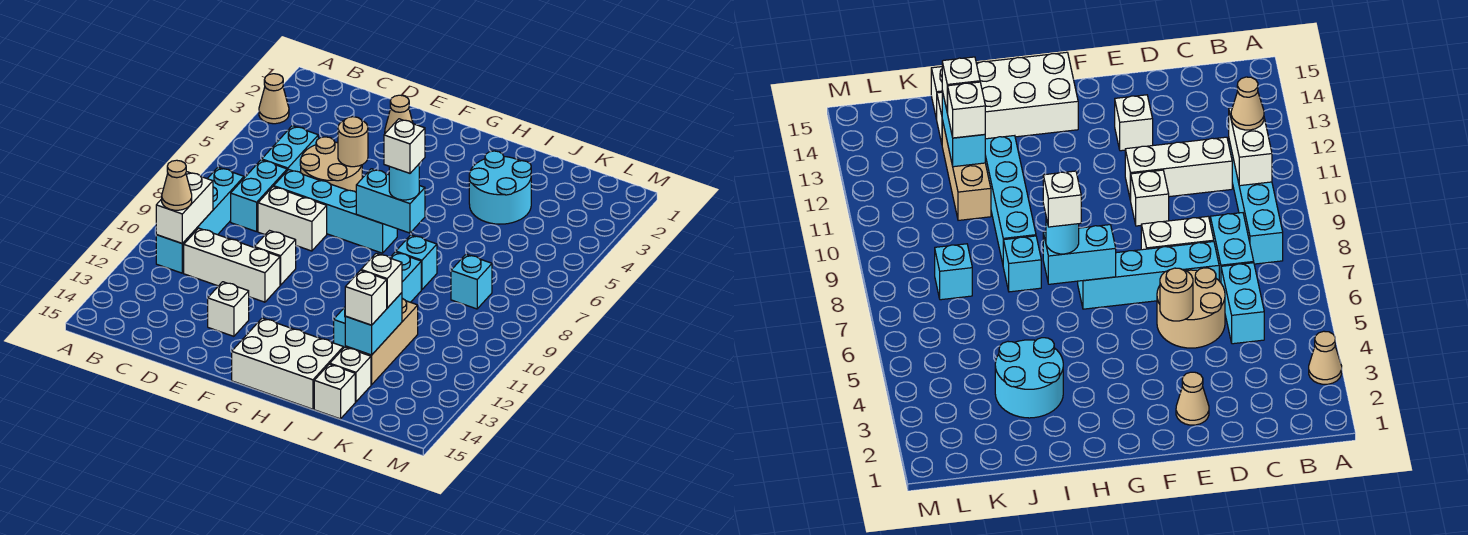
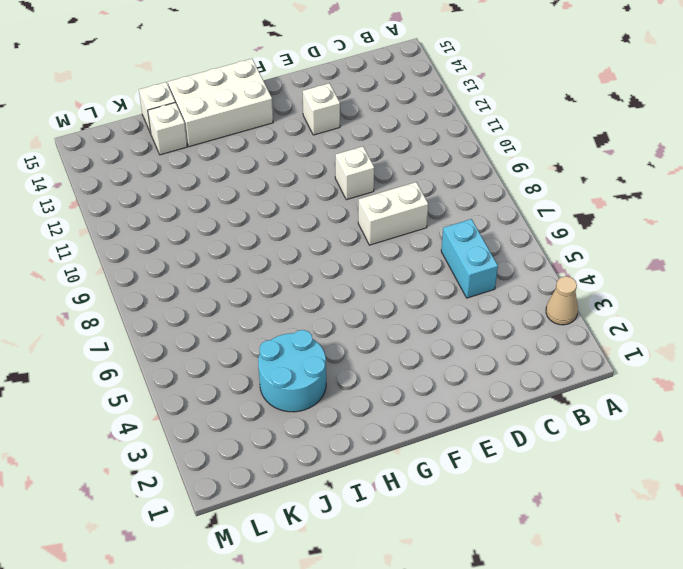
none -> cyan brick B8:B11 level 1
none -> cyan brick C7:C8 level 1
none -> white brick C11:E11 level 1

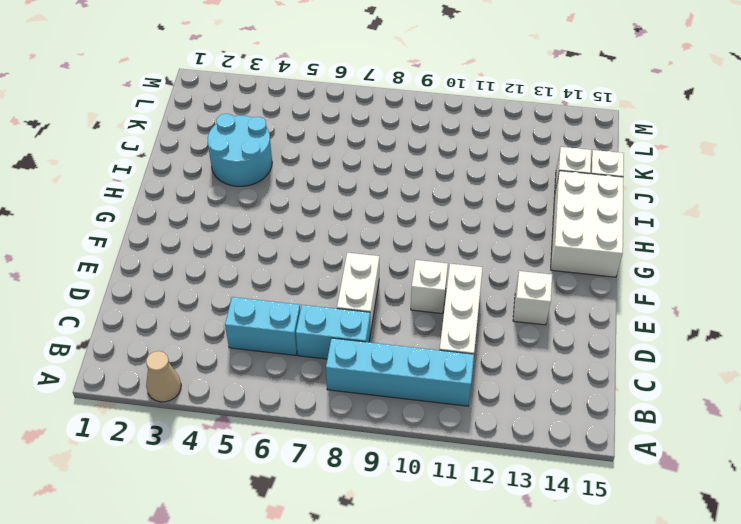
none -> tan round brick D5:E6 level 1
none -> cyan brick D7:G7 level 1
none -> tan cone E2 level 1

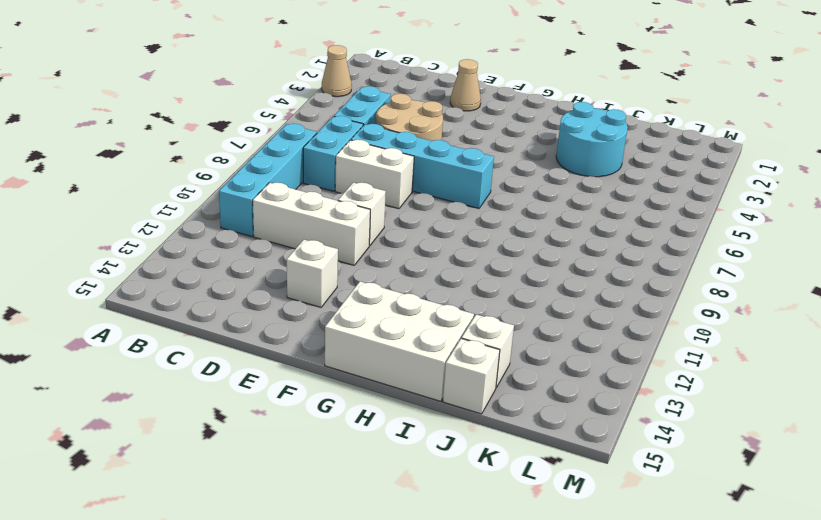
none -> cyan brick I8 level 1
none -> cyan brick I9:I12 level 1
none -> tan brick J11:J13 level 1

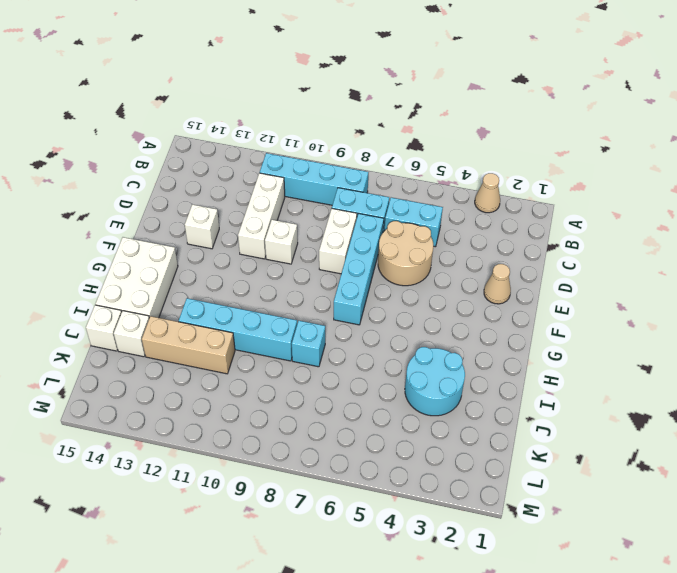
none -> cyan brick K8 level 1
none -> white brick B10:B11 level 2
none -> tan round brick E5 level 2

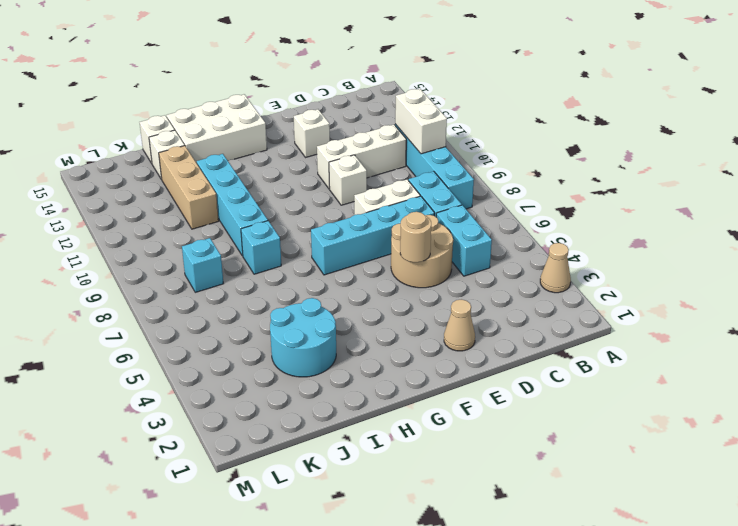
none -> cyan brick G7:H7 level 2
none -> cyan brick J12:J13 level 2
none -> tan cone B11 level 3

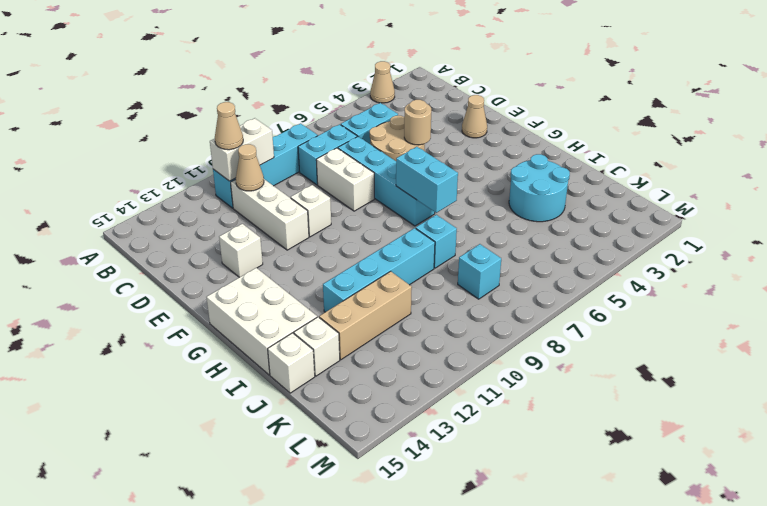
tan cone C11 level 2 -> none
none -> cyan brick J12:J13 level 2
none -> cyan round brick H7 level 3
none -> white brick J12 level 3

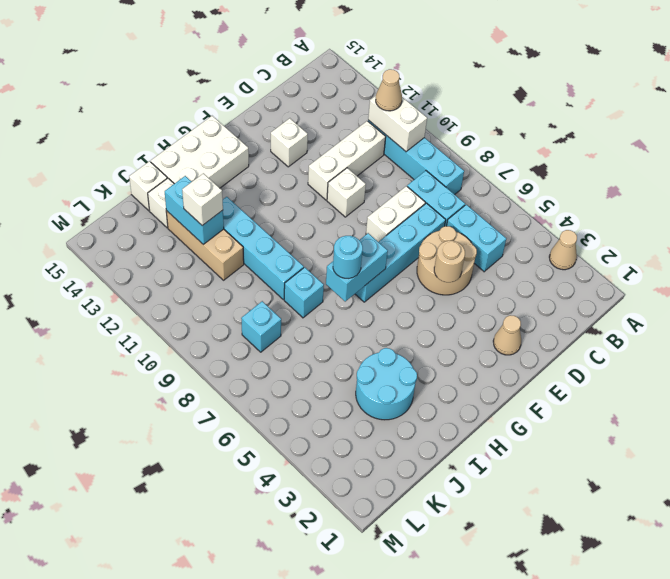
none -> white brick J13 level 3
none -> white brick H7 level 4

